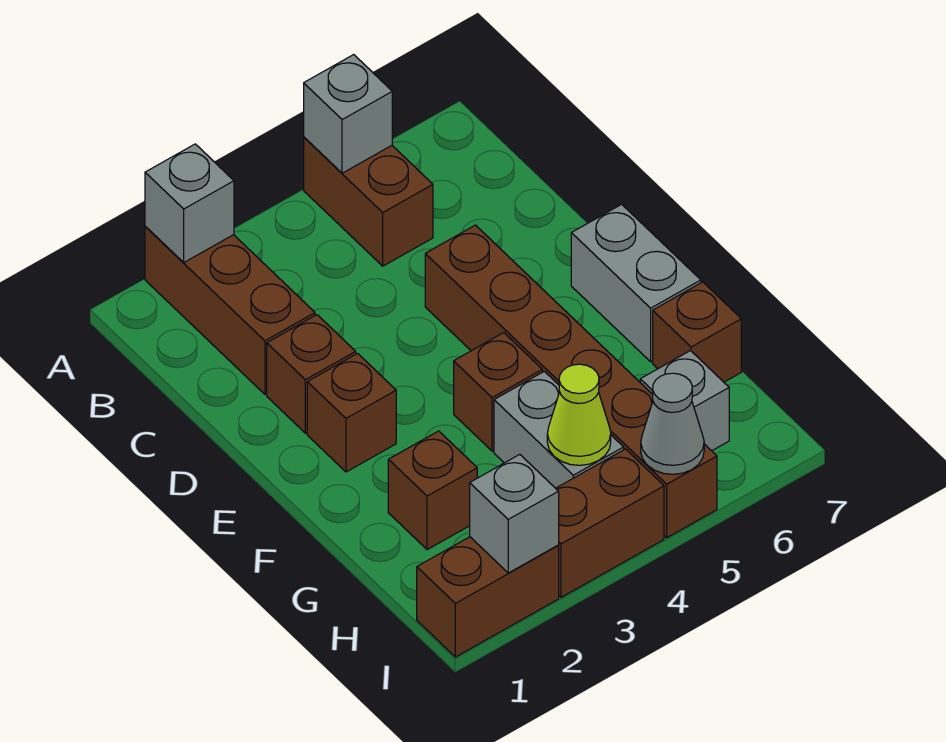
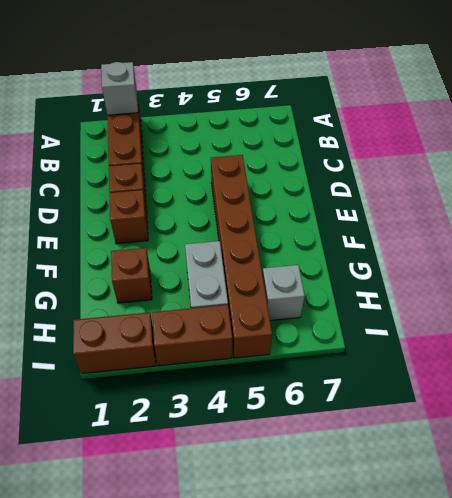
none -> brown brick A5:B5 level 1
none -> grey brick E7:F7 level 1
none -> brown brick F4 level 1

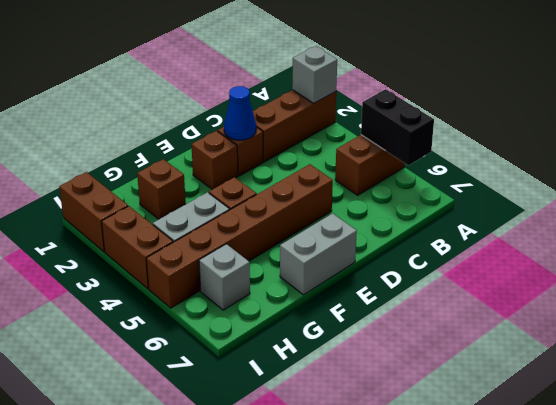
black brick A5:A6 level 2 -> grey brick A5 level 2
blue cone D2 level 2 -> none
none -> brown brick G7 level 1
none -> lime cone H4 level 2
none -> grey brick I2 level 2

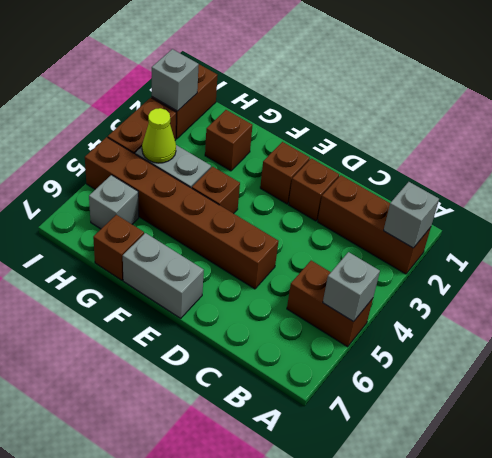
none -> grey cone I5 level 2

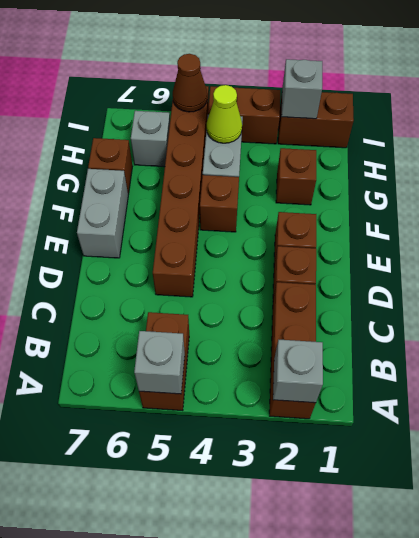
brown cone I5 level 2 -> grey cone I5 level 2

